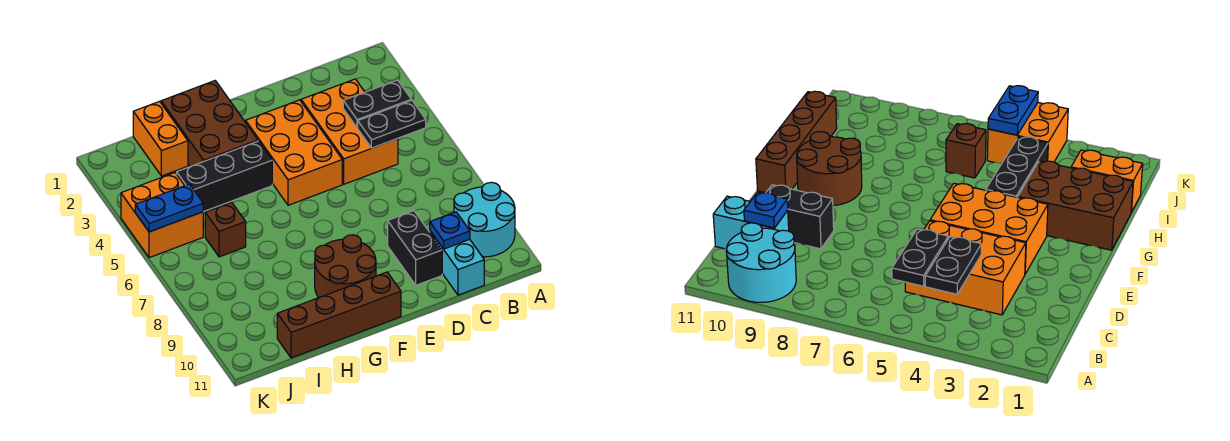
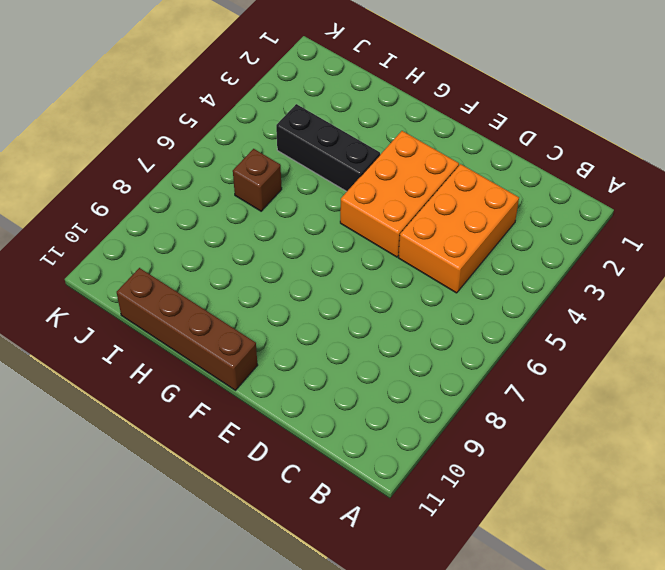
none -> cyan round brick A9:B10 level 1
none -> cyan brick C10:C11 level 1
none -> black brick D9:D10 level 1

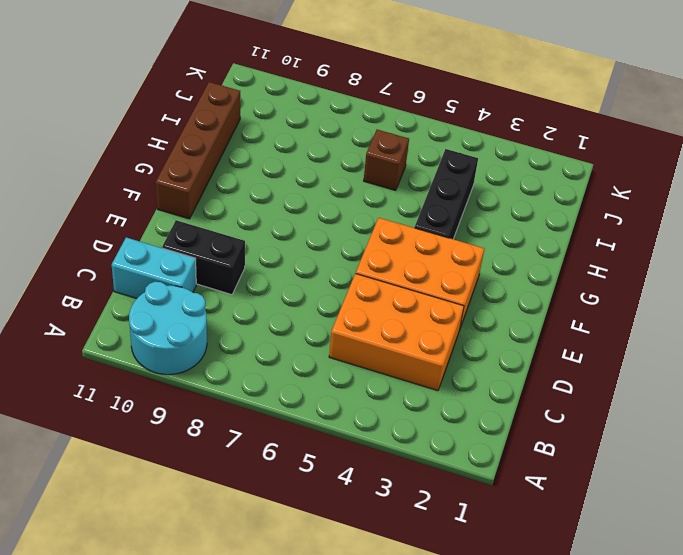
none -> brown round brick F9:G10 level 1
none -> brown brick G1:H3 level 1
none -> orange brick I1:I2 level 1

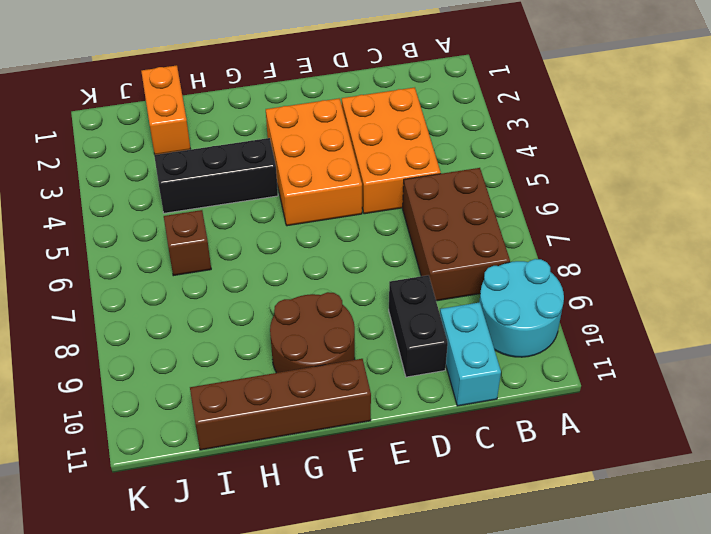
brown brick B6:C8 level 1 -> brown brick G1:H3 level 1
none -> orange brick J4:K5 level 1
none -> black plate B4:C4 level 2
none -> black plate B5:C5 level 2

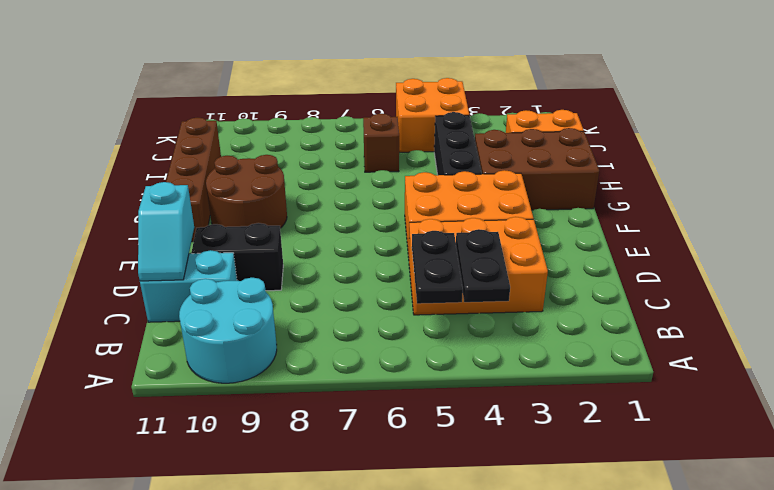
cyan slope C11:D11 level 2 top D -> none
none -> blue plate C10 level 2
none -> blue plate J5:K5 level 2

